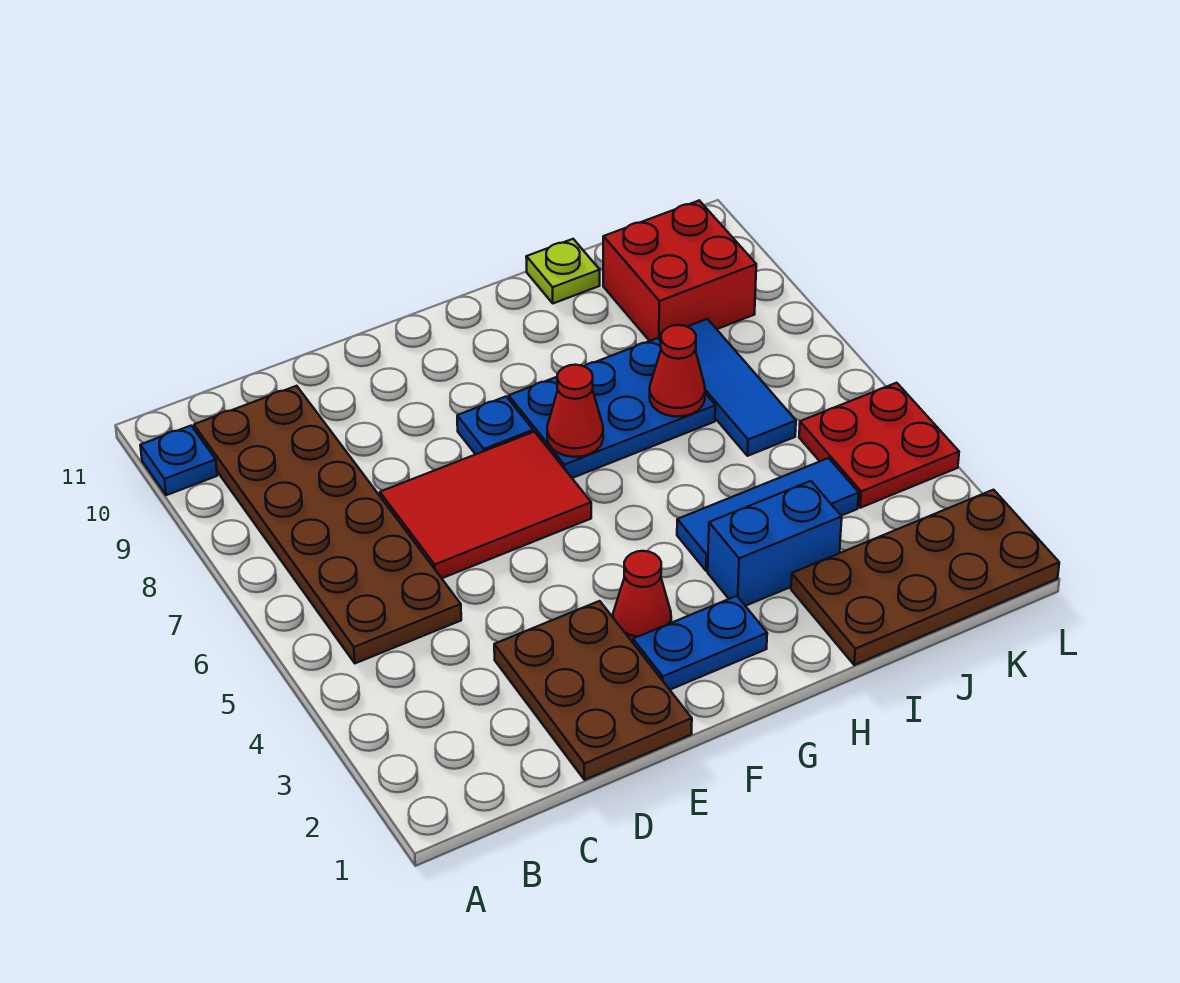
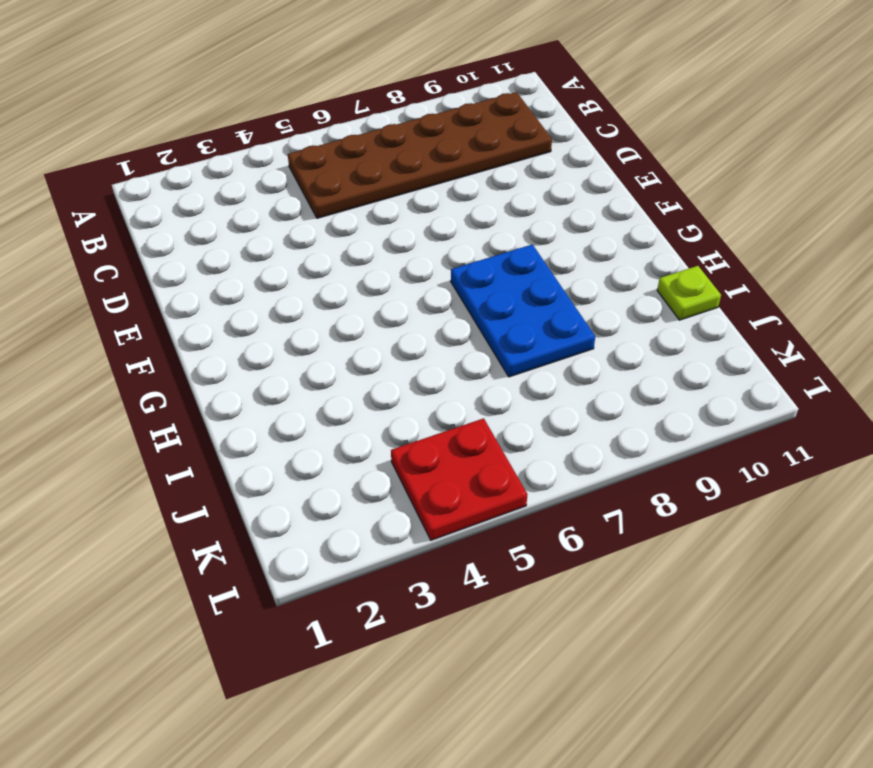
none -> blue plate A10 level 1
none -> brown plate D1:E3 level 1
none -> red tile D6:F7 level 1

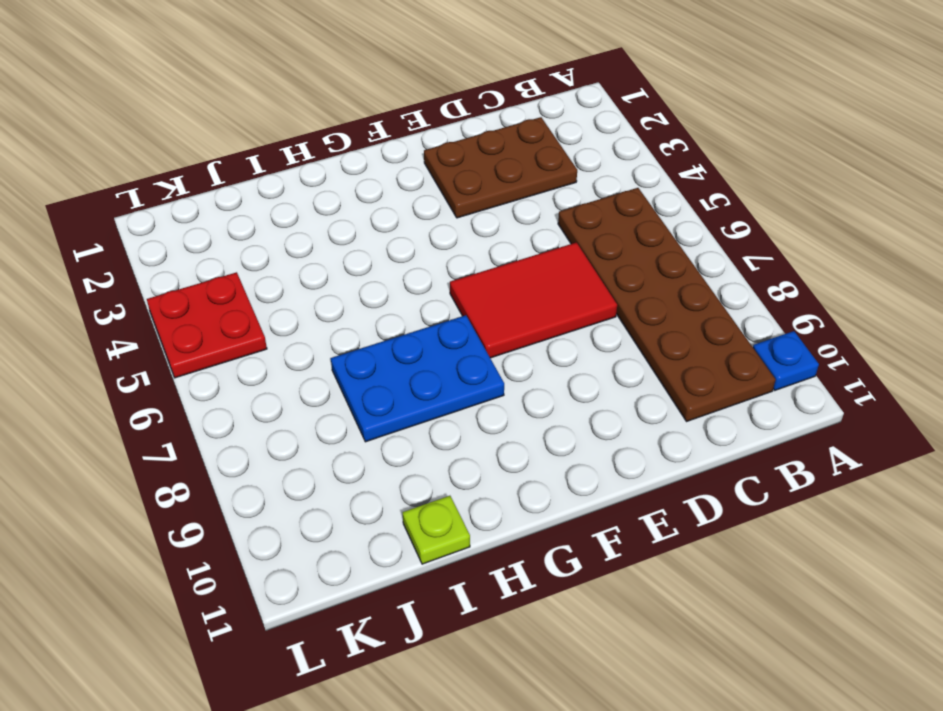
brown plate C2:E3 level 1 -> brown plate D1:E3 level 1
none -> blue plate F2:G2 level 1
none -> red cone F3 level 1
none -> blue plate F8 level 1

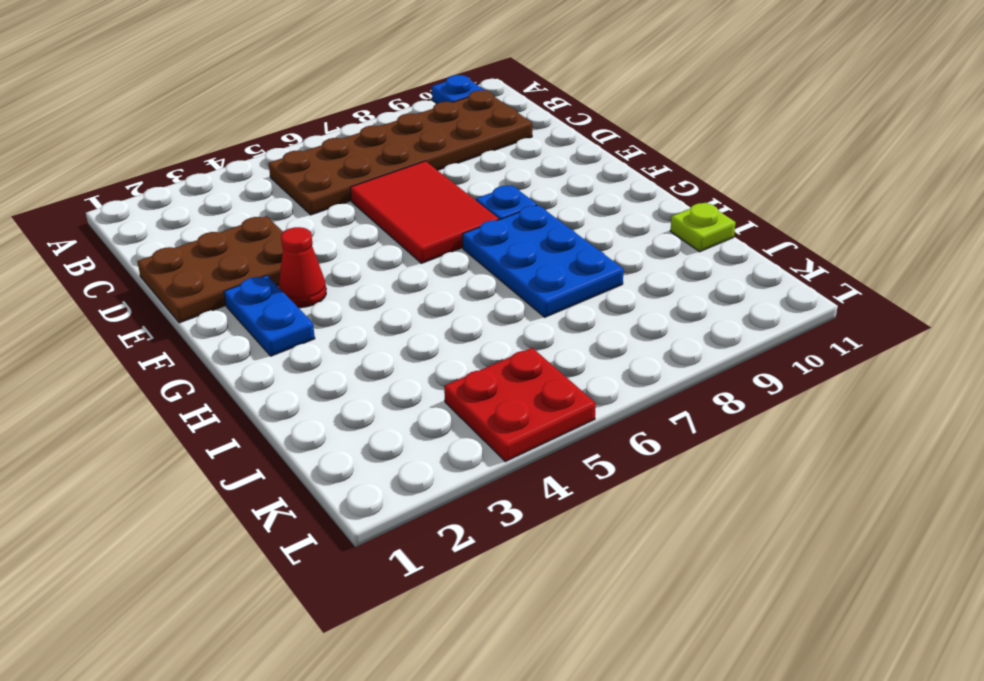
none -> blue brick H3:I3 level 1
none -> blue tile H4:J4 level 1
none -> brown plate I1:L2 level 1

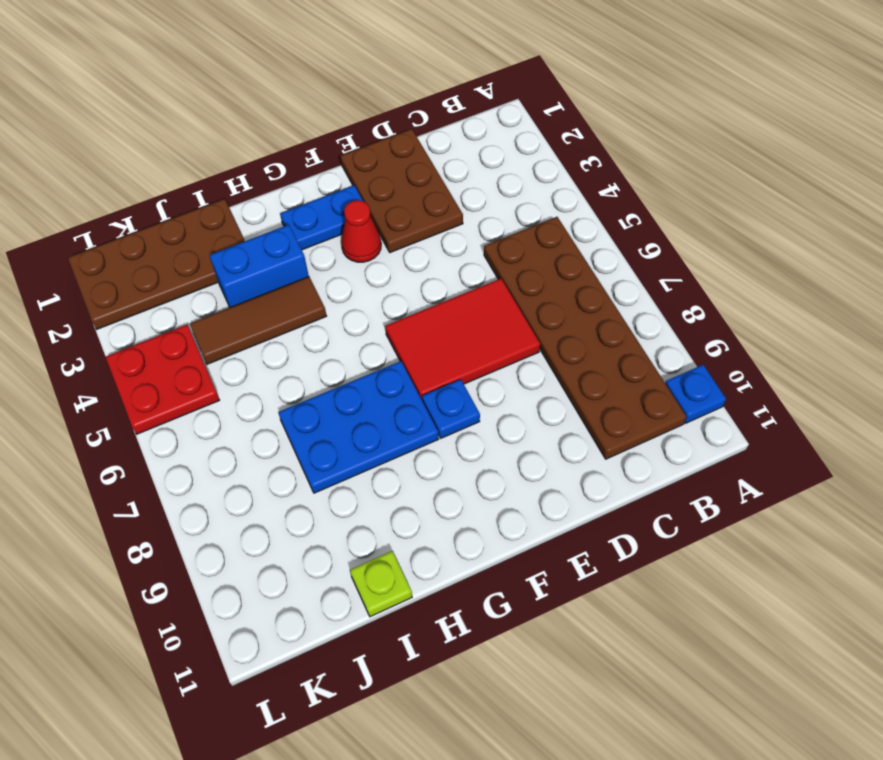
brown tile H4:J4 level 1 -> blue tile H4:J4 level 1
none -> blue tile J6:J8 level 1
none -> red brick J9:K10 level 1
none -> red cone G7 level 2

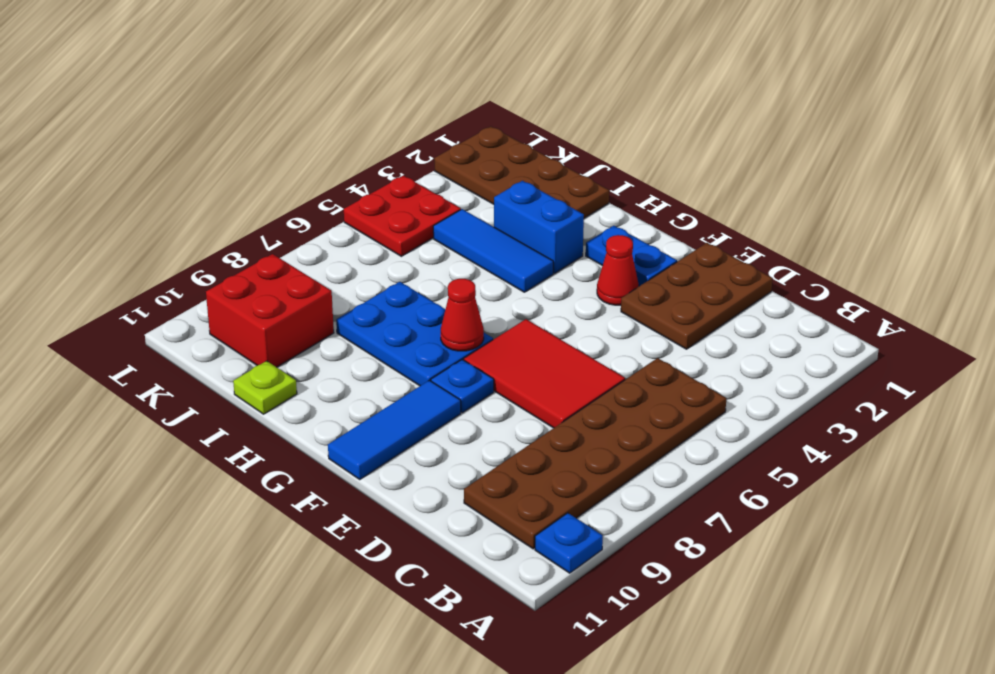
blue tile F9:F11 level 1 -> blue tile J6:J8 level 1
none -> red cone I7 level 2

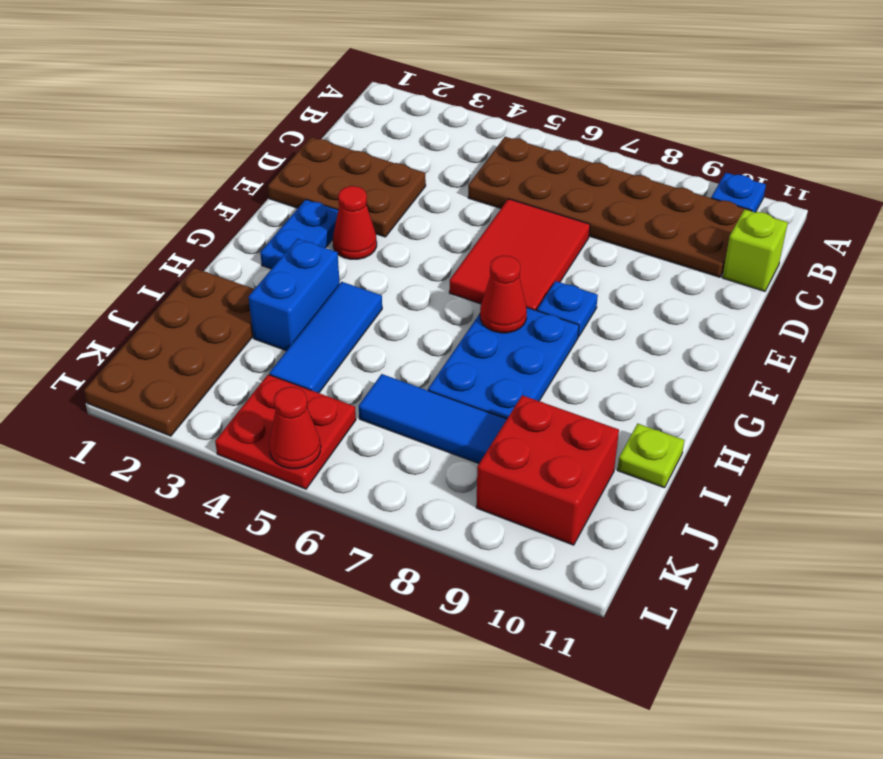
lime brick C11 level 1 -> none
red cone L5 level 2 -> red cone I7 level 2

